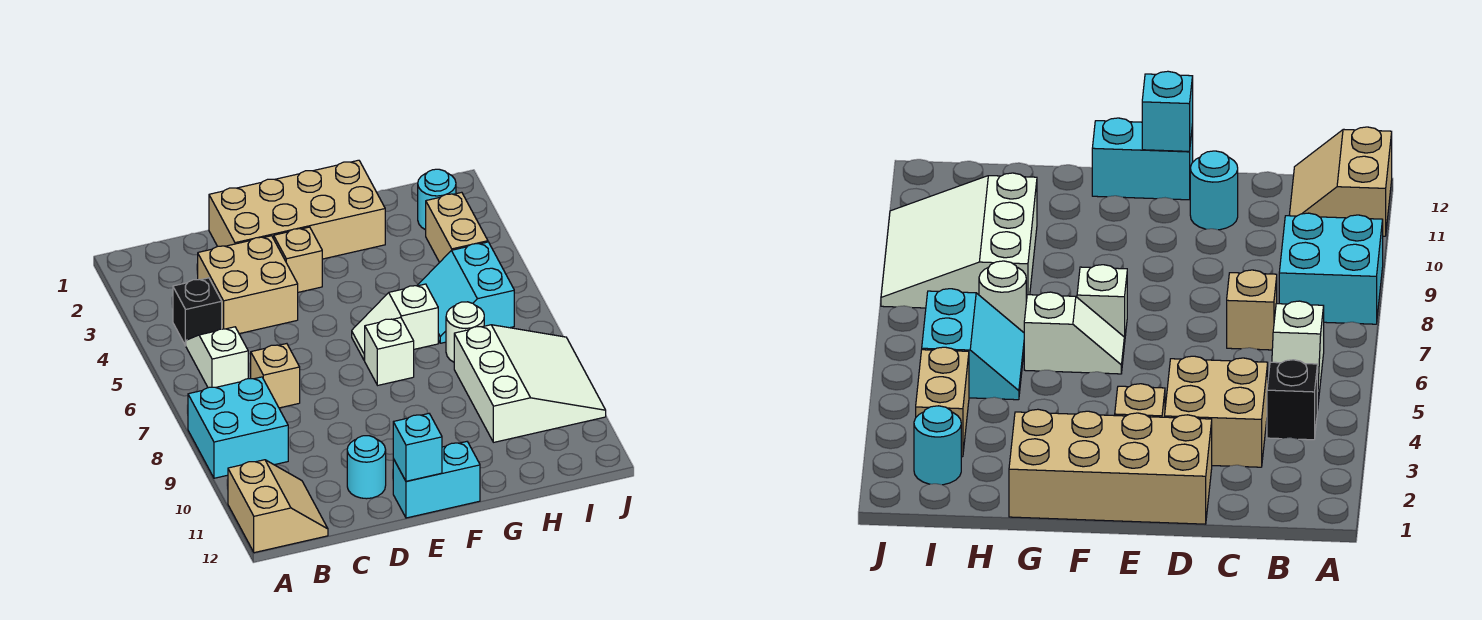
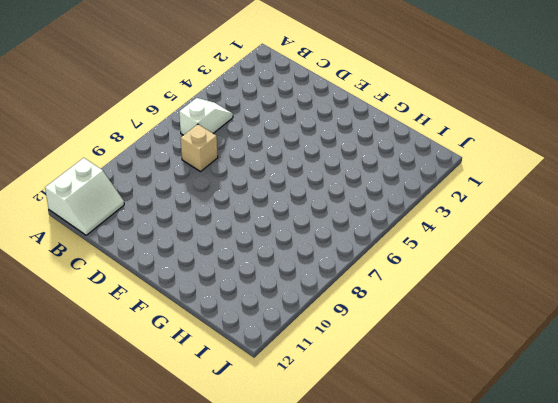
white slope A11:B12 level 1 top A -> tan slope A11:B12 level 1 top A
none -> cyan brick A8:B9 level 1
none -> black brick B4 level 1
none -> tan brick C3:D4 level 1

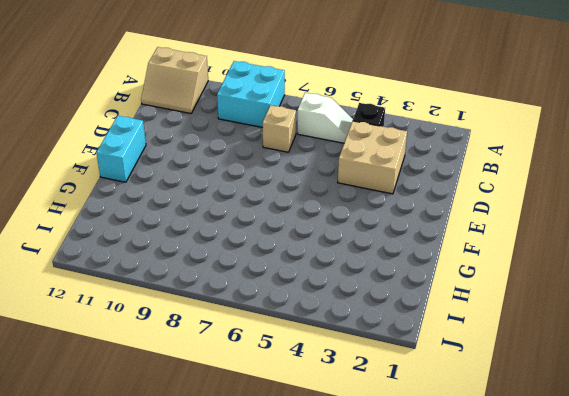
none -> tan brick D1:G2 level 1
none -> cyan round brick D11 level 1
none -> tan brick E3 level 1

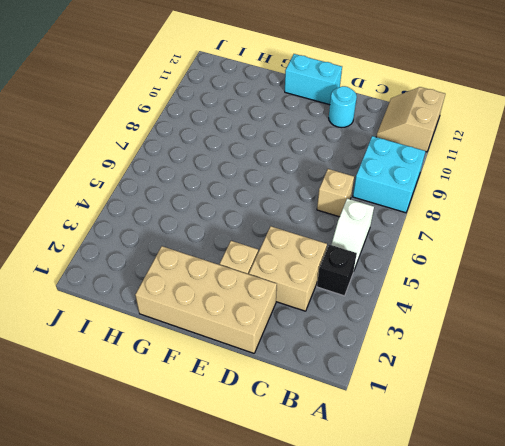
none -> white slope F6:G6 level 1 top G
none -> white brick F7 level 1
none -> cyan slope H5:I6 level 1 top I

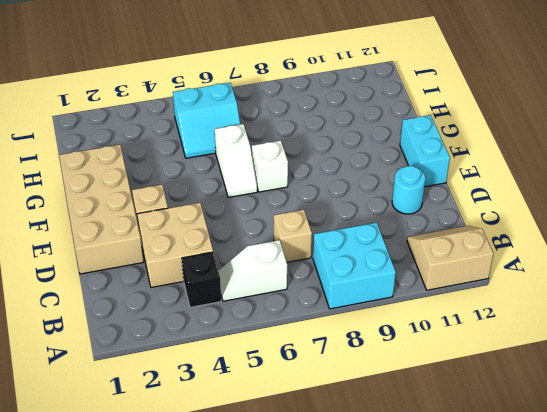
none -> white round brick H7 level 1
none -> white slope H8:J10 level 1 top H
none -> cyan round brick I2 level 1

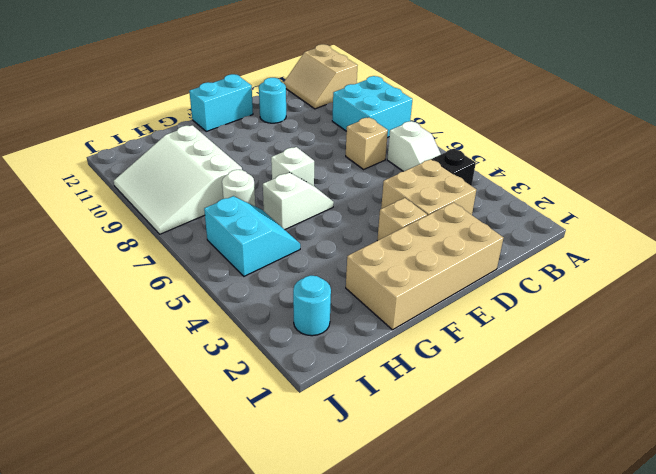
none -> tan brick I3:I4 level 1
none -> cyan brick E12 level 2

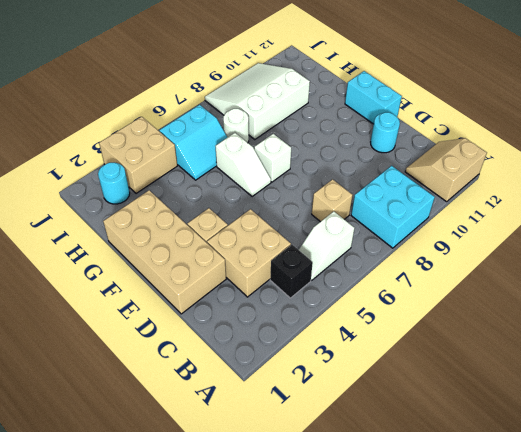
tan brick I3:J4 level 1 -> tan brick I3:I4 level 1
none -> cyan brick E12 level 2

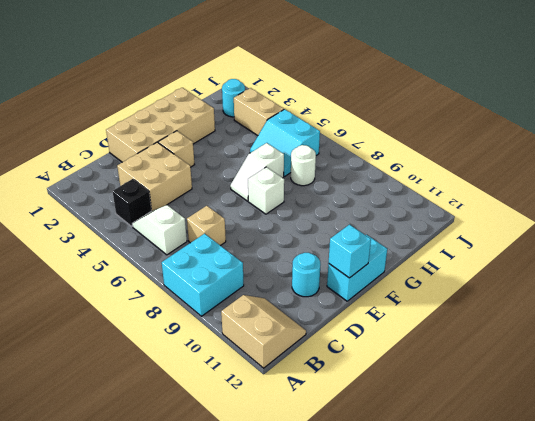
none -> white slope H8:J10 level 1 top H

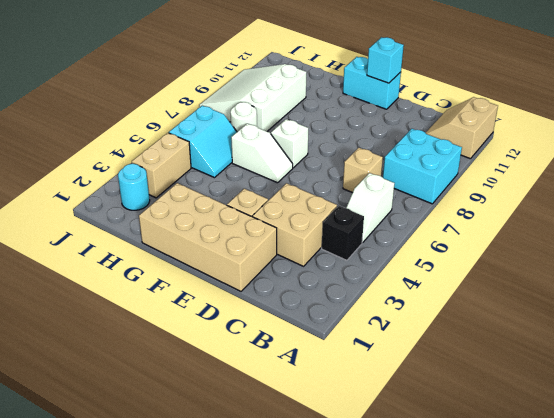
none -> cyan round brick D11 level 1

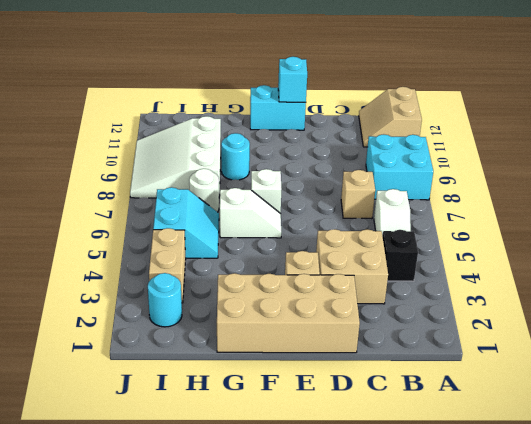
cyan round brick G9 level 1 -> cyan round brick D11 level 1

